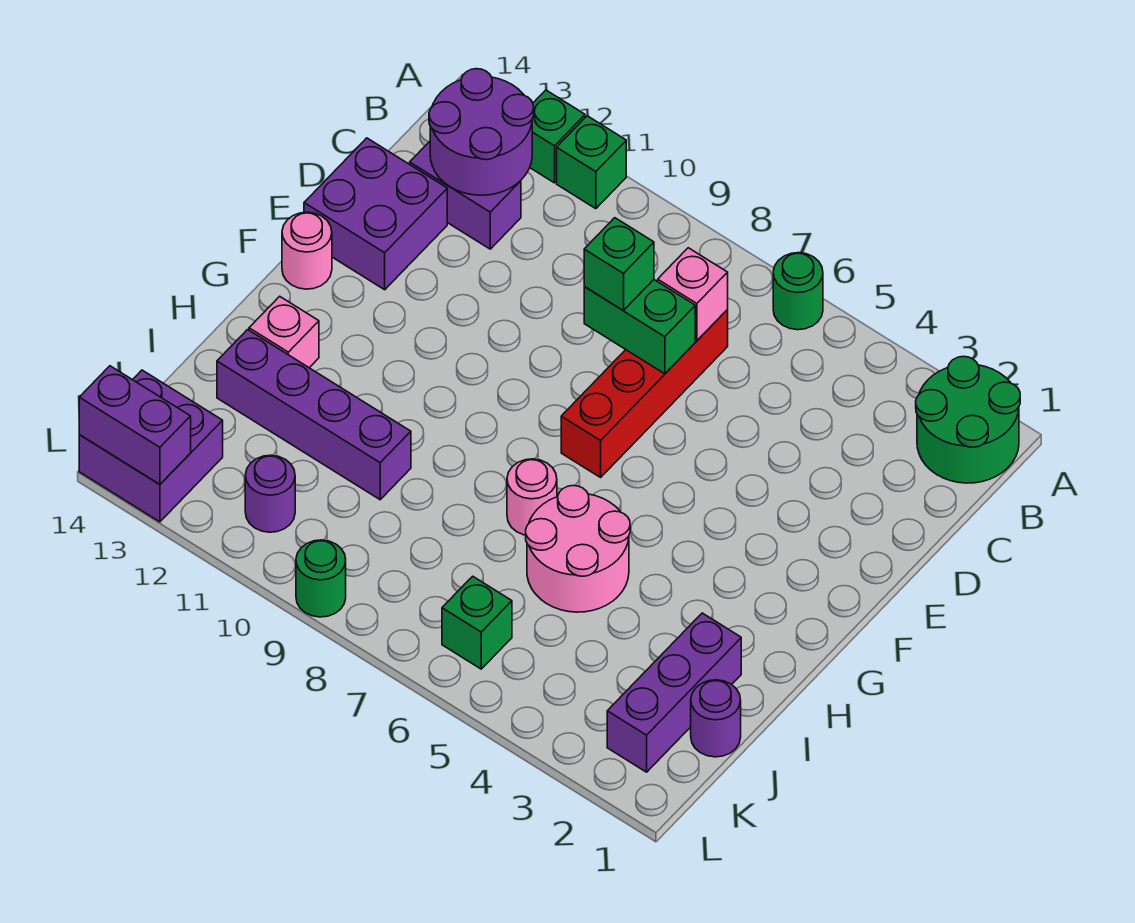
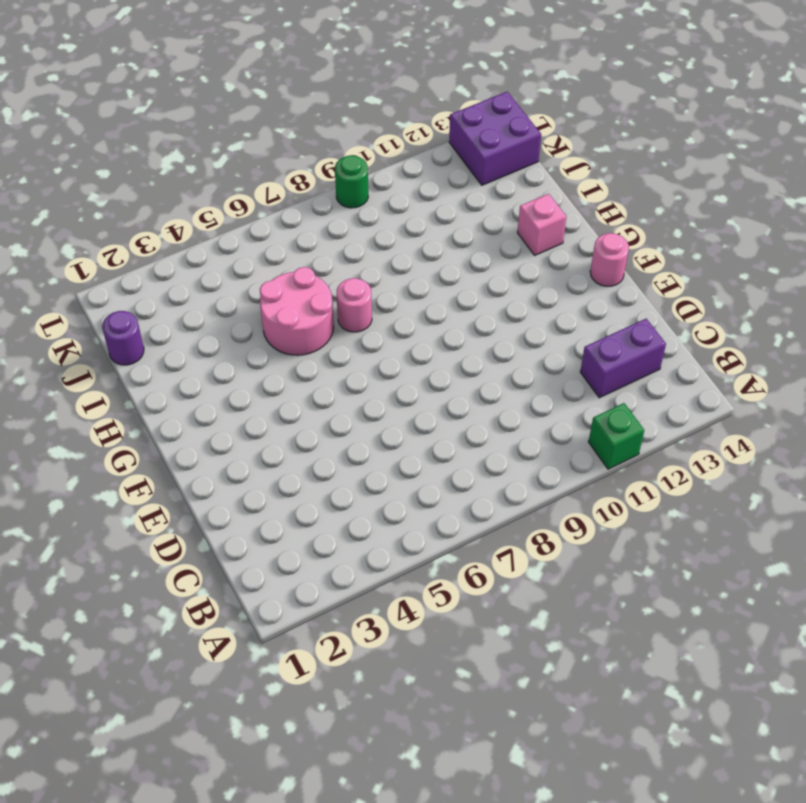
none -> green round brick A1:B2 level 1
none -> green round brick A6 level 1
none -> green brick A12 level 1

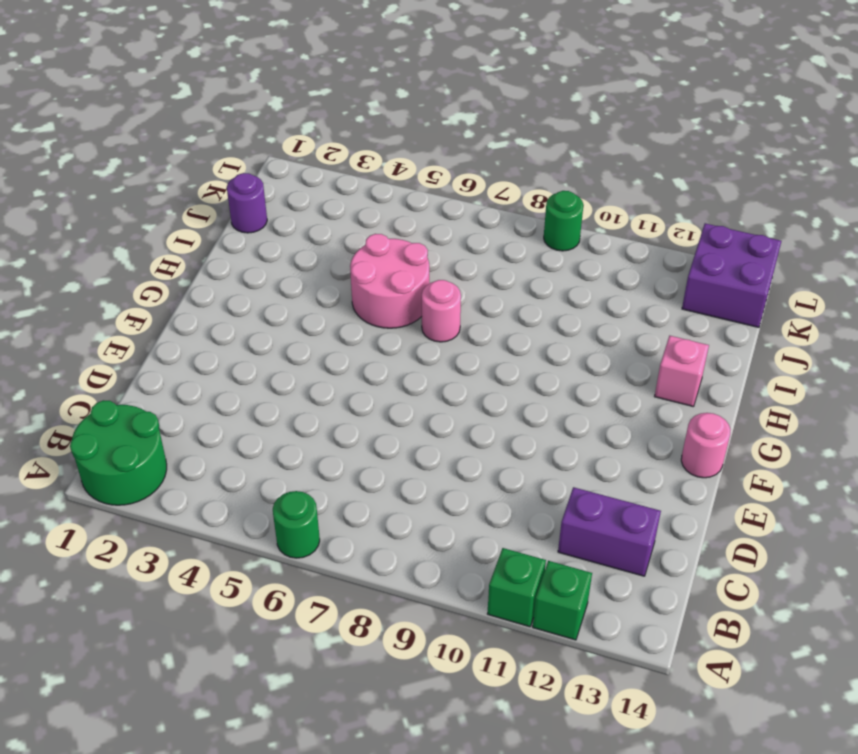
none -> red brick C7:F7 level 1
none -> purple brick D13:E14 level 1
none -> purple brick I2:K2 level 1

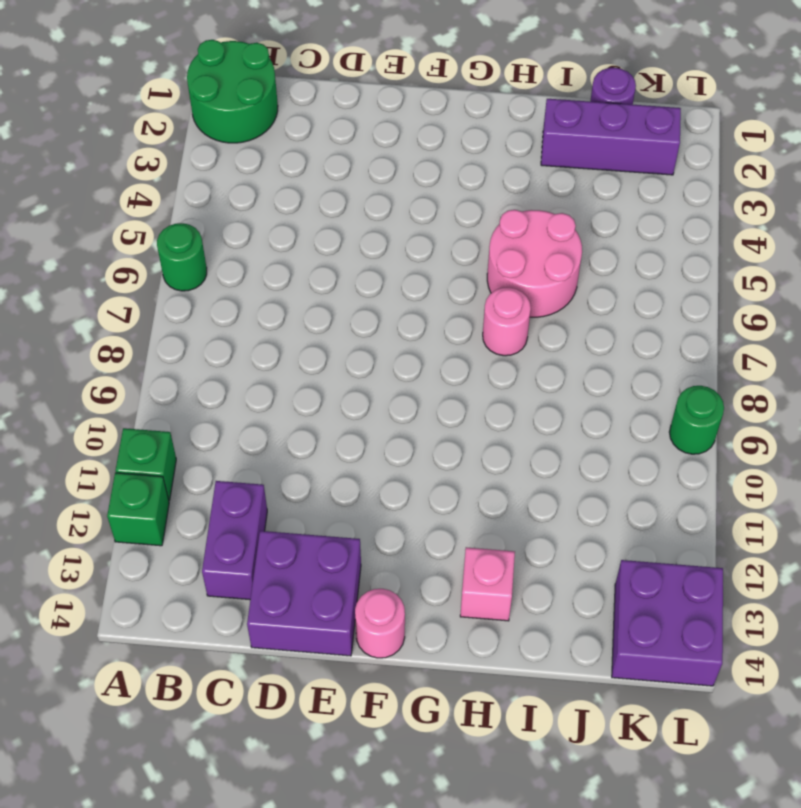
none -> red brick C7:F7 level 1
none -> purple brick I10:I13 level 1
none -> green brick K6 level 1

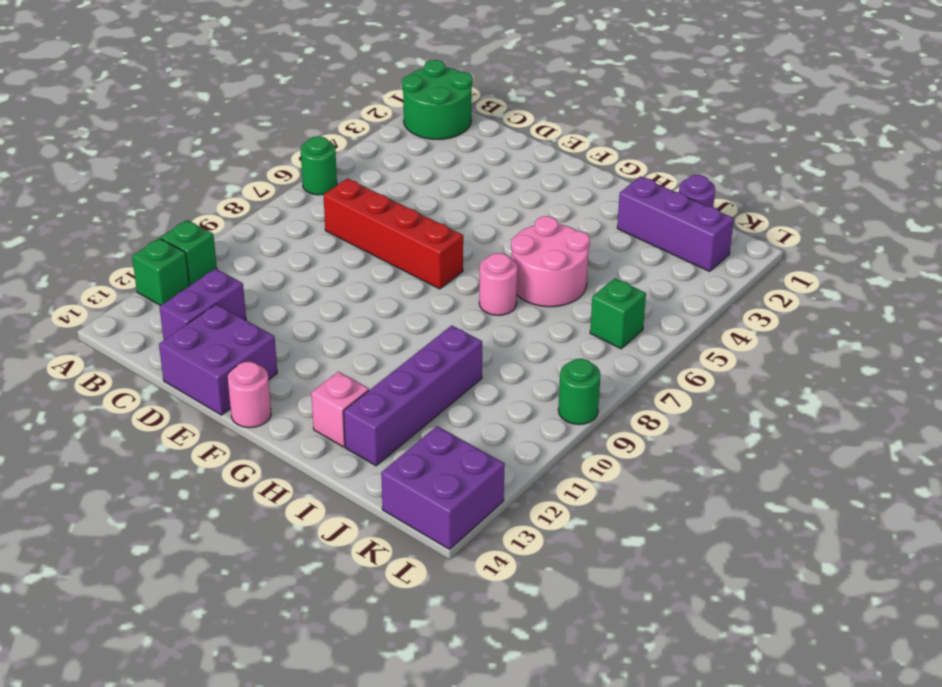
none -> purple round brick K11 level 1
none -> purple round brick B12:C13 level 2
none -> pink brick C7 level 2

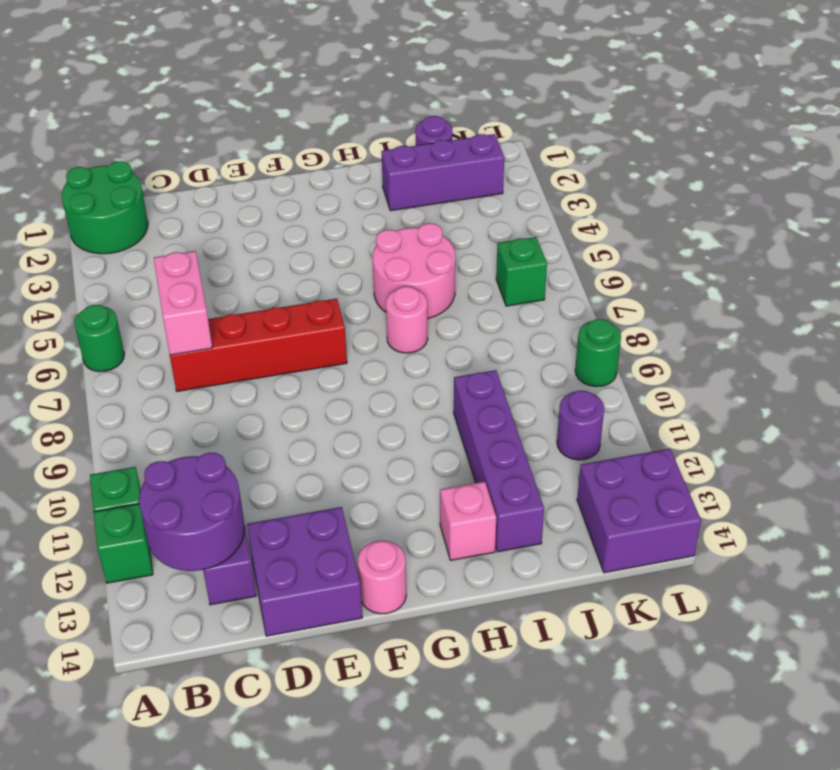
pink brick C6:C7 level 2 -> pink brick C7 level 2
none -> green brick D7:D8 level 2
none -> purple brick L13:L14 level 2
none -> green brick D8 level 3

